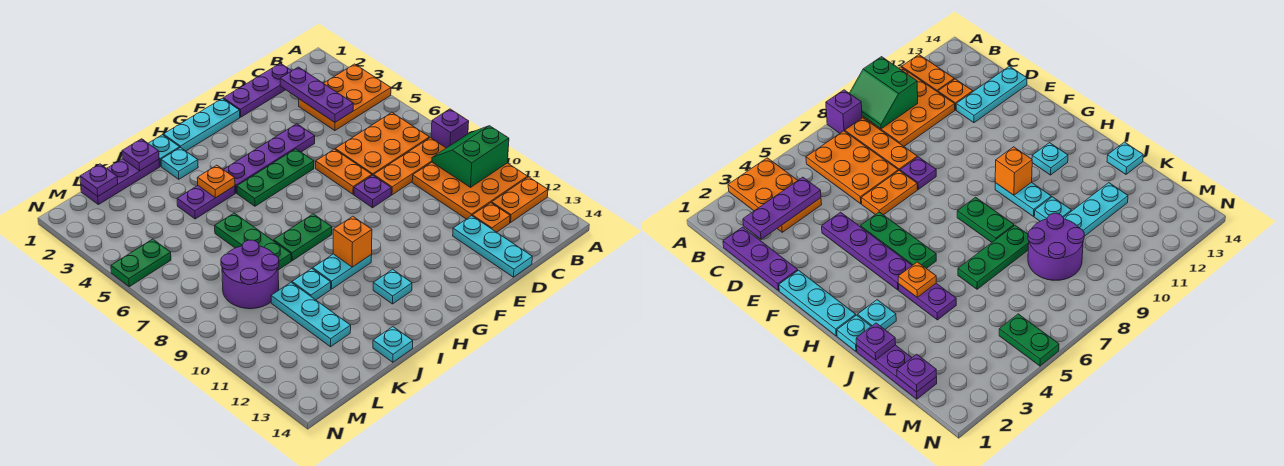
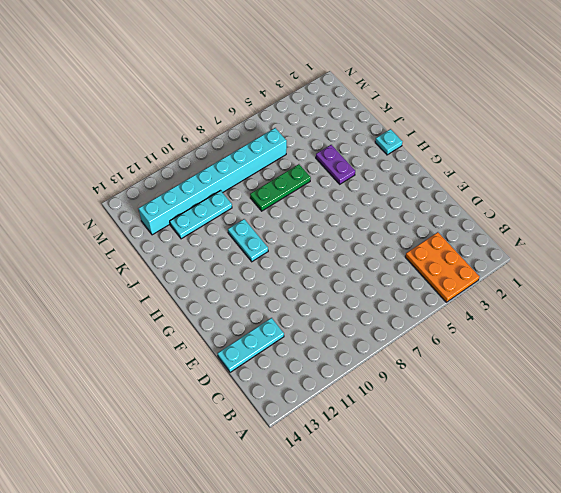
cyan brick L6:L13 level 1 -> purple round brick K8:L9 level 1
none -> purple brick A8 level 1
none -> orange plate A9:C11 level 1
none -> orange plate A12:B12 level 1
none -> orange plate B6:D7 level 1

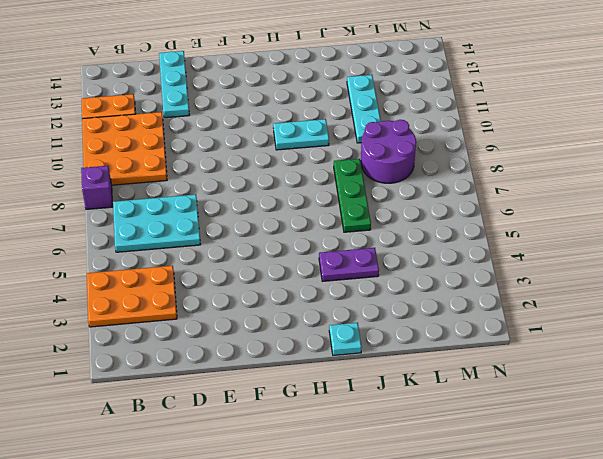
cyan plate B6:D7 level 1 -> orange plate B6:D7 level 1
none -> orange plate B8:D8 level 1
none -> purple plate C1:E1 level 1
none -> orange plate C12 level 1
none -> purple plate E4:H4 level 1

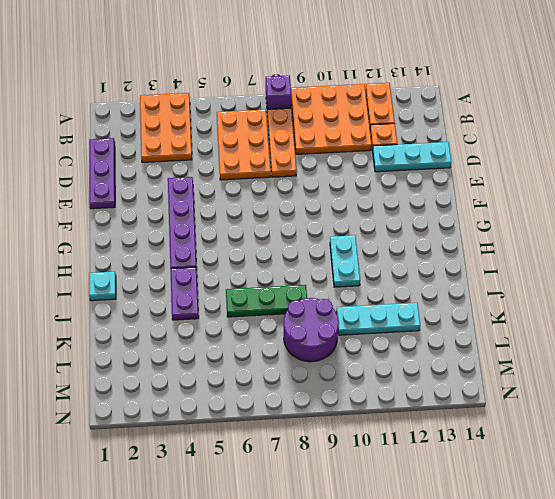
none -> orange plate E6:E7 level 1
none -> purple plate E8 level 1
none -> cyan plate F1:H1 level 1
none -> green plate F5:H5 level 1

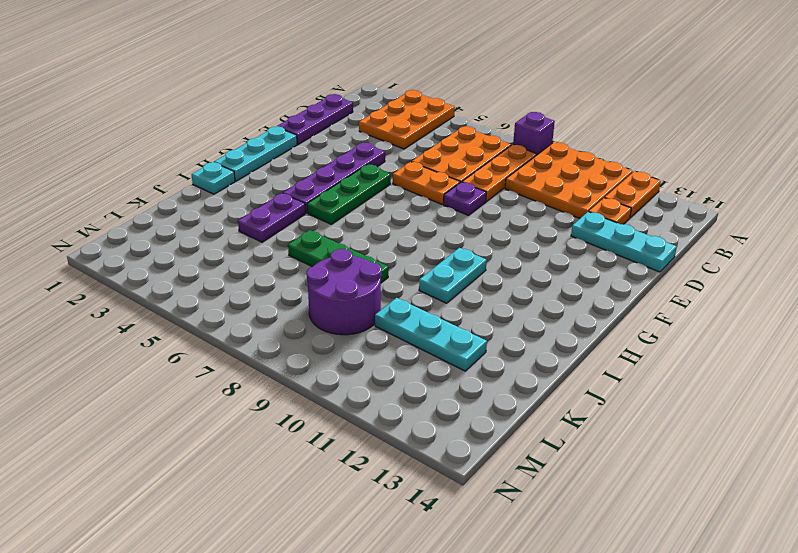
none -> green plate H8:I8 level 1
none -> cyan plate H12 level 1
none -> cyan plate I2 level 1
none -> purple plate J1:L1 level 1

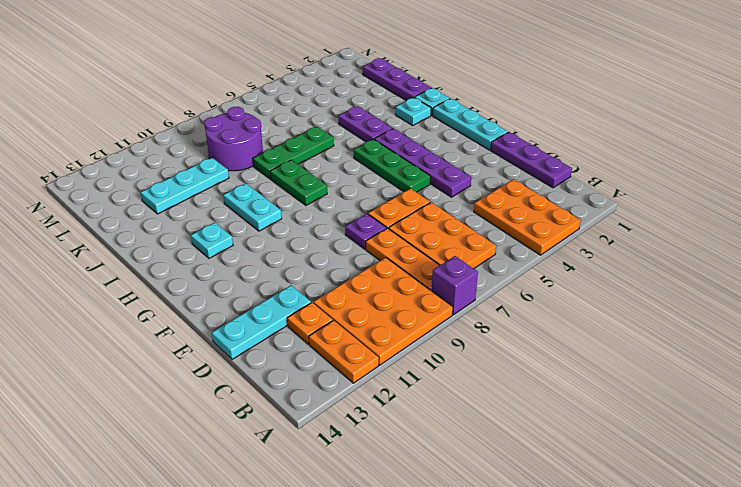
none -> cyan plate J10 level 1
none -> cyan plate J14 level 1
none -> green plate M5:N5 level 1
none -> green slope A9:B10 level 2 top 10

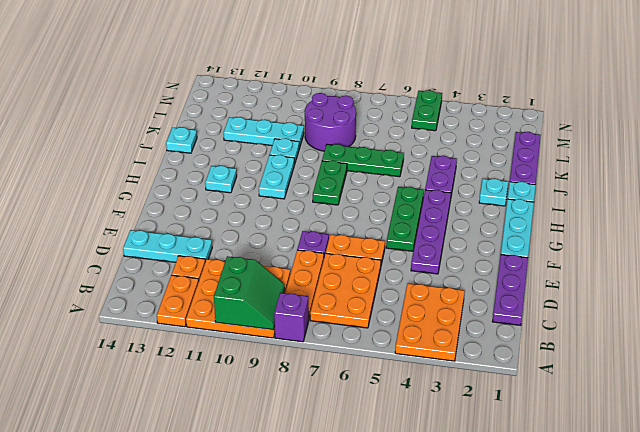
none -> purple plate C2:C4 level 2
none -> orange brick H10 level 2
none -> orange plate I4 level 2
none -> purple plate J1 level 2

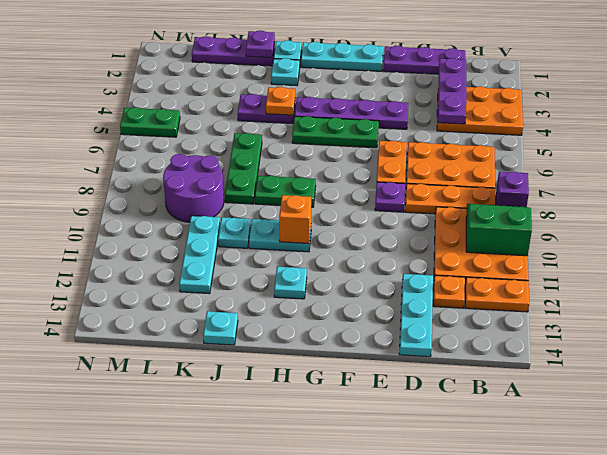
none -> purple plate L1 level 2

